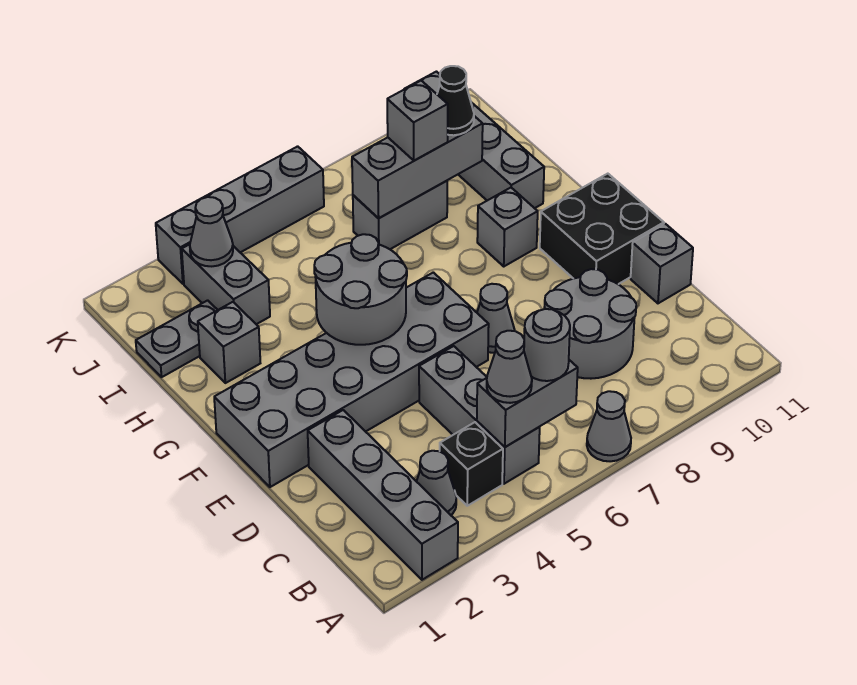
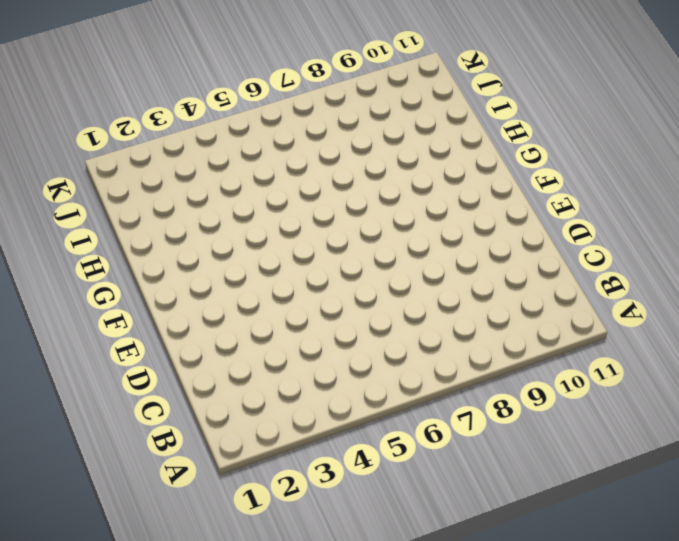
none -> grey brick A2:D2 level 1
none -> grey cone A7 level 1
none -> grey cone B3 level 1

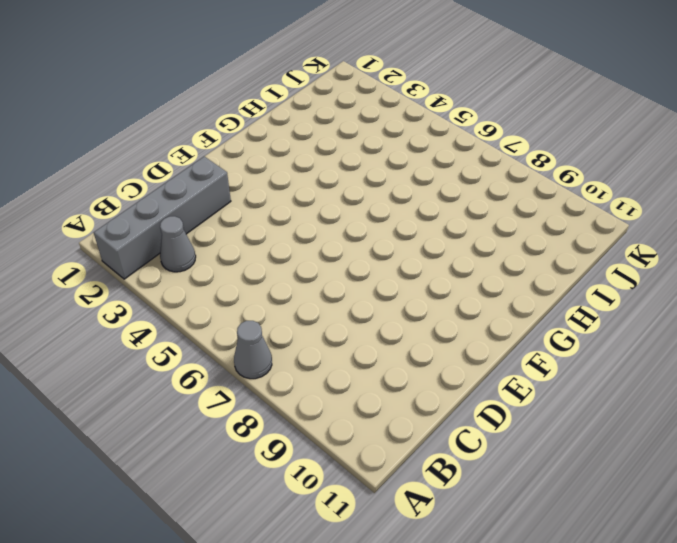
none -> black brick B4 level 1
none -> grey brick B5:D5 level 1
none -> grey round brick C8:D9 level 1

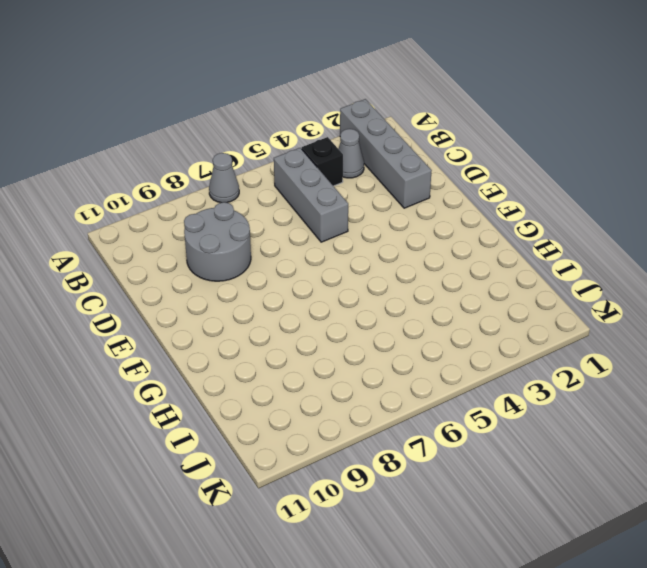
none -> grey brick D11 level 1
none -> grey brick E1:F6 level 1
none -> grey cone E7 level 1

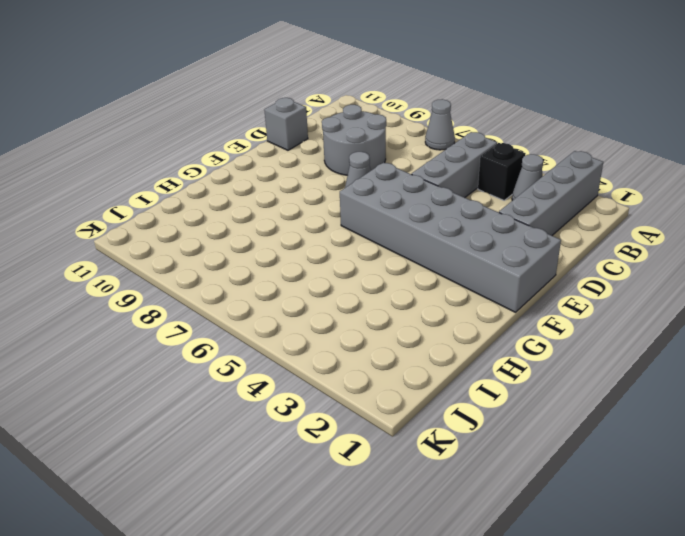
none -> black brick E10:F11 level 1
none -> grey brick G9 level 1
none -> grey brick H2 level 1

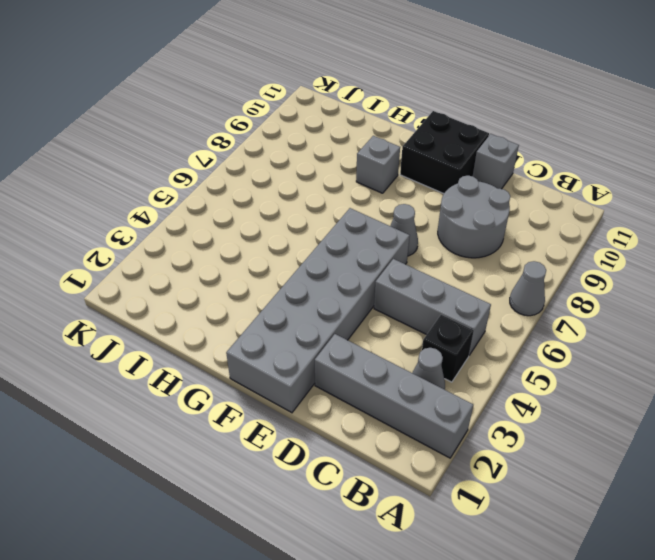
none -> grey brick H2 level 1
none -> grey brick H10:K10 level 1
none -> grey plate I1:I2 level 1

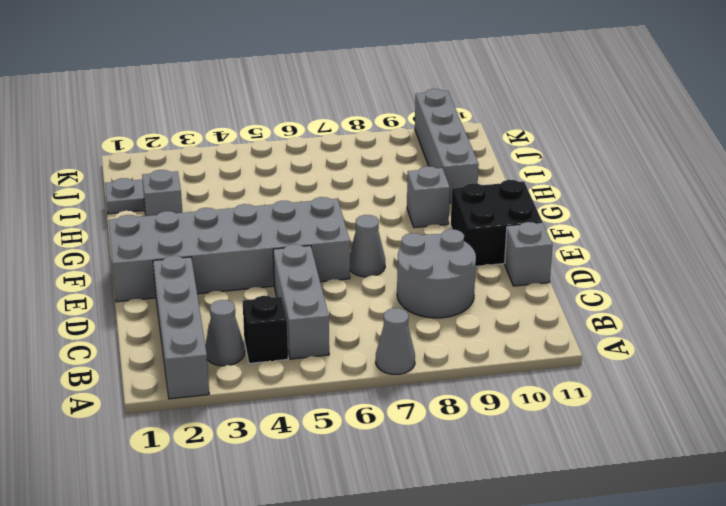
none -> grey brick I3:J3 level 1
none -> grey brick I7:I8 level 1
none -> grey brick K3:K6 level 1

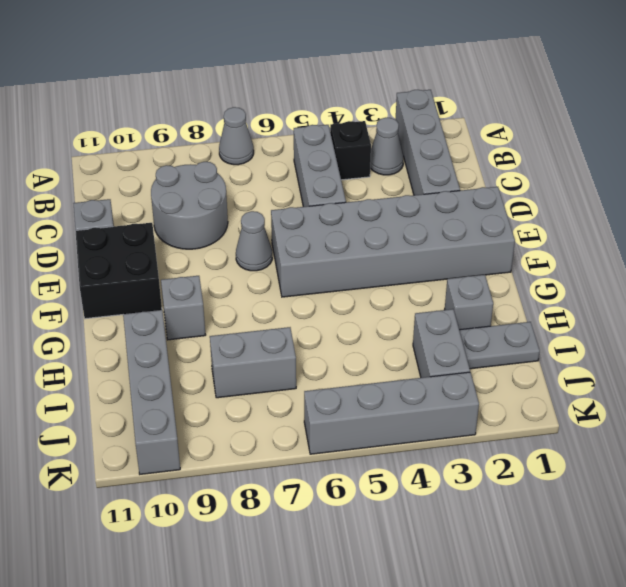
none -> grey brick B5:B6 level 2
none -> grey round brick F4:G5 level 2
none -> grey brick I7:I9 level 2

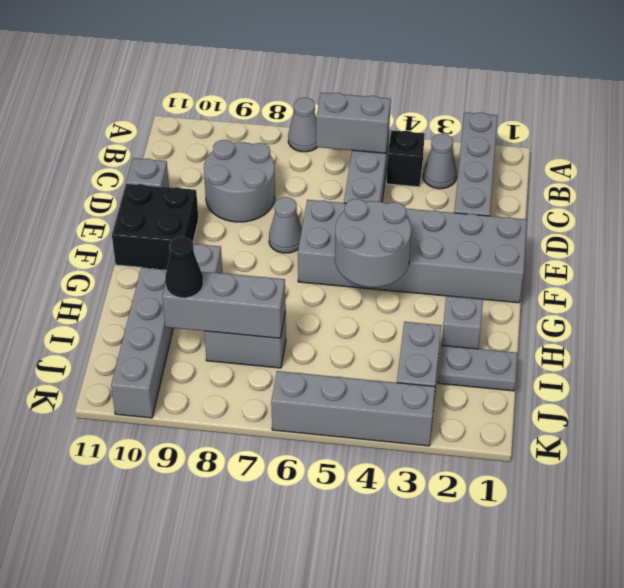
none -> grey cone J3 level 2
none -> grey cone B5 level 3
none -> grey round brick B6 level 3

